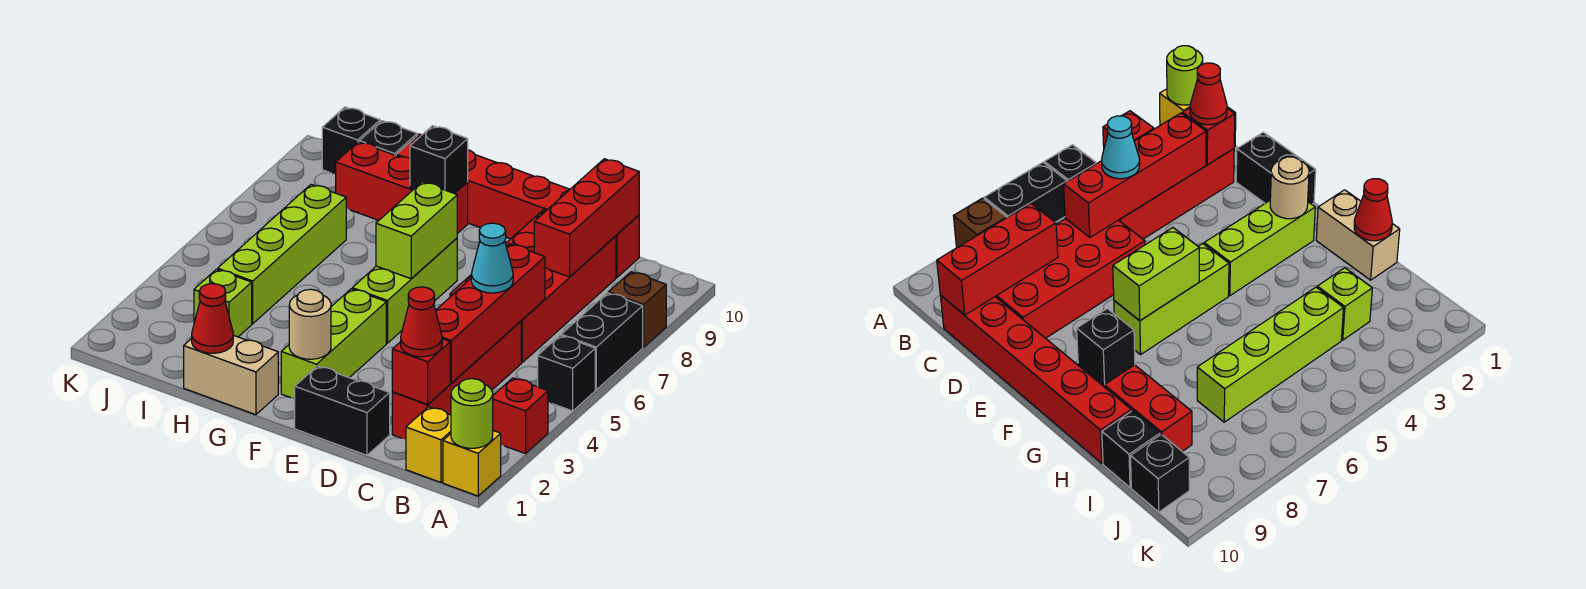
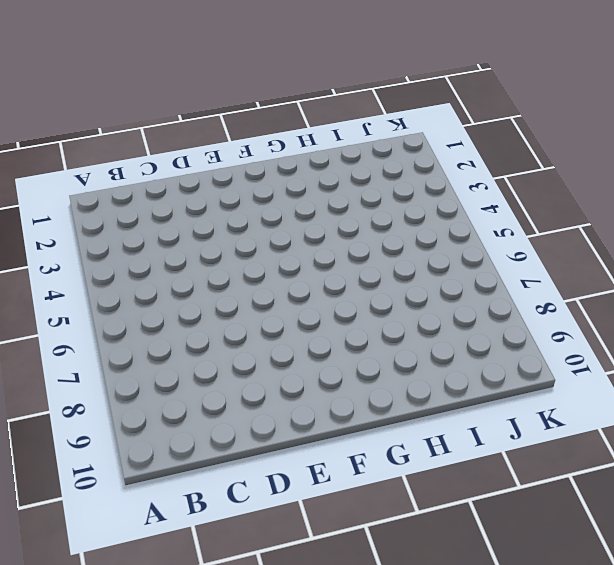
none -> yellow brick A1 level 1
none -> red brick A3 level 1
none -> black brick A5 level 1

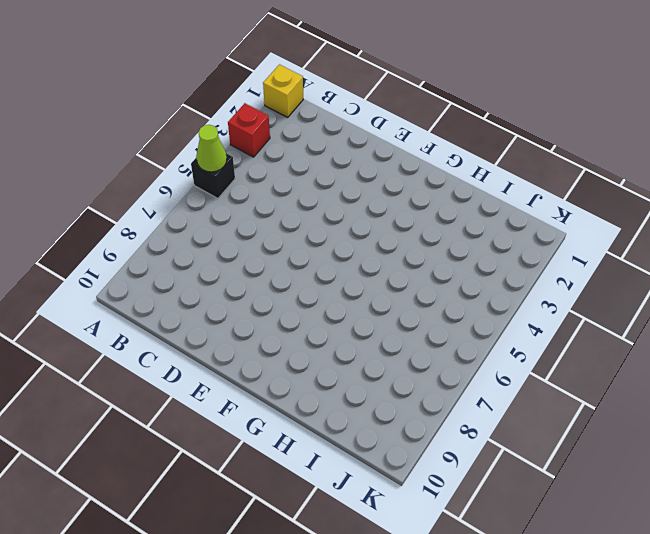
lime cone A5 level 2 -> none
none -> black brick A6:A7 level 1
none -> brown brick A8 level 1
none -> yellow brick B1 level 1

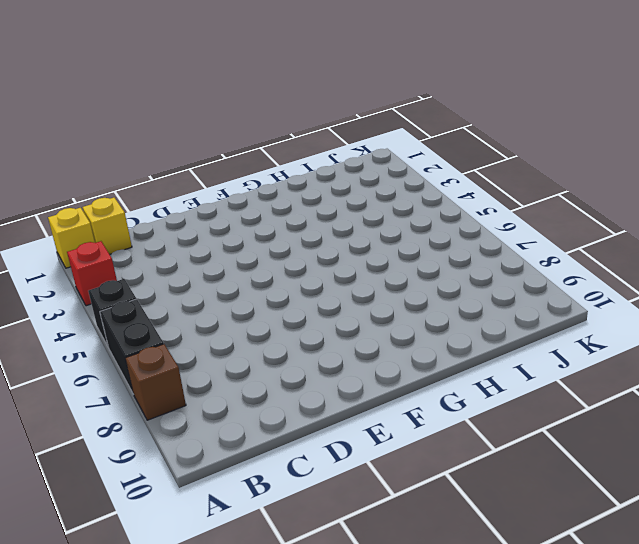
none -> red brick C2:C5 level 1
none -> red brick C6:D9 level 1
none -> red brick C10:H10 level 1

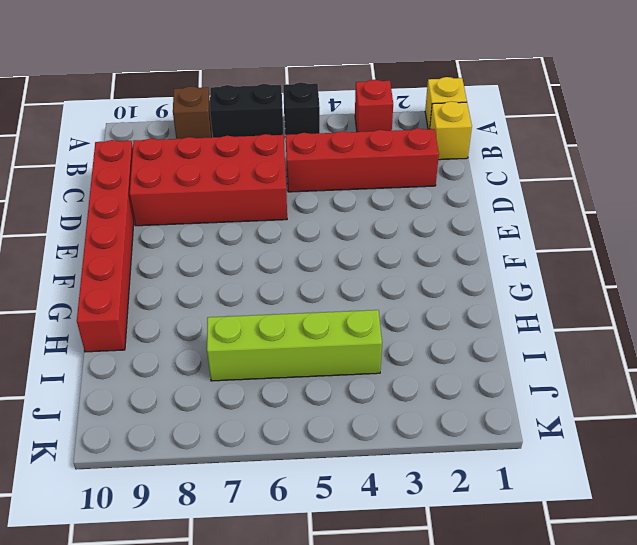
none -> black brick D1:E1 level 1
none -> lime brick F2:F4 level 1
none -> lime brick F5:F7 level 1

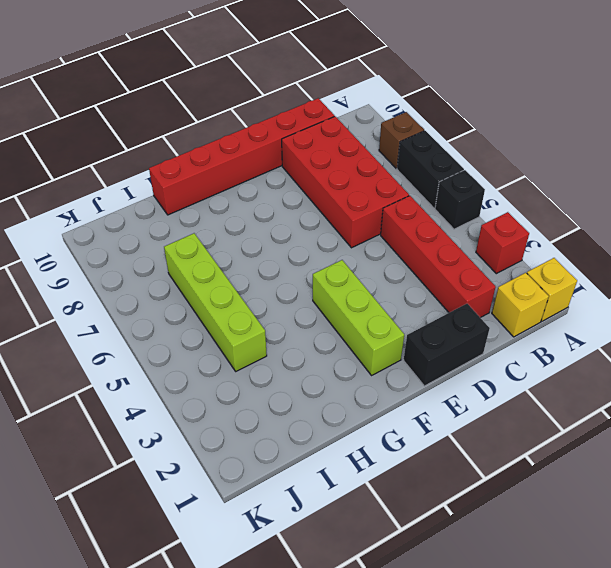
none -> lime brick F5:F7 level 1
none -> tan brick G1:H1 level 1
none -> red brick G9:I9 level 1

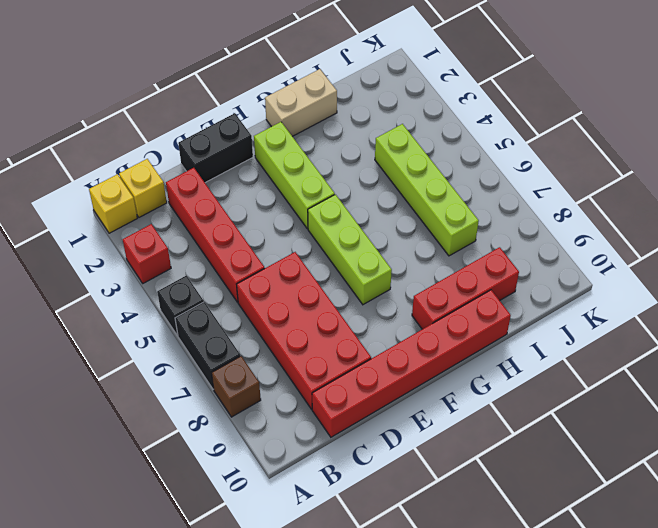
none -> lime brick I3 level 1
none -> black brick I10 level 1
none -> black brick J10 level 1

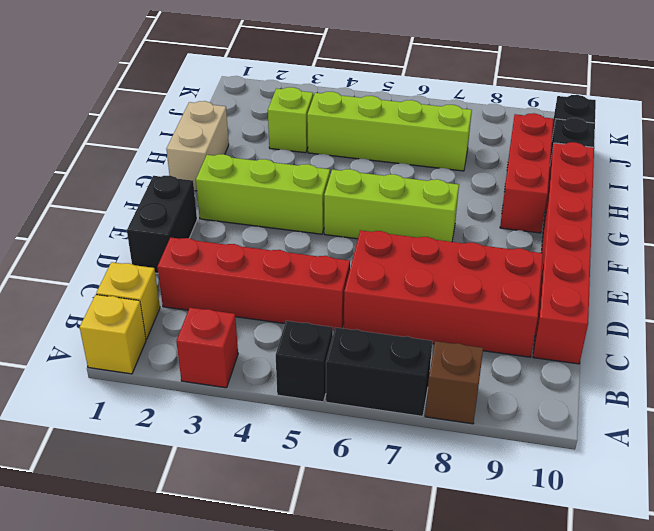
none -> lime round brick A1 level 2
none -> red brick C2 level 2
none -> red brick C3:C6 level 2

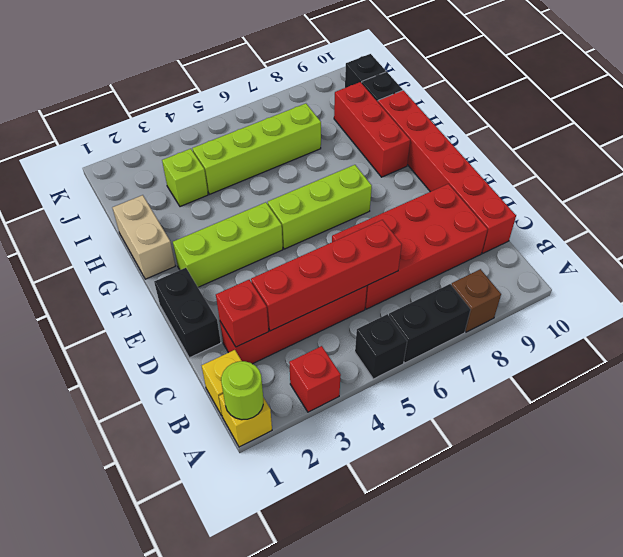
none -> red brick C8:C10 level 2
none -> tan round brick F2 level 2
none -> lime brick F6:F7 level 2

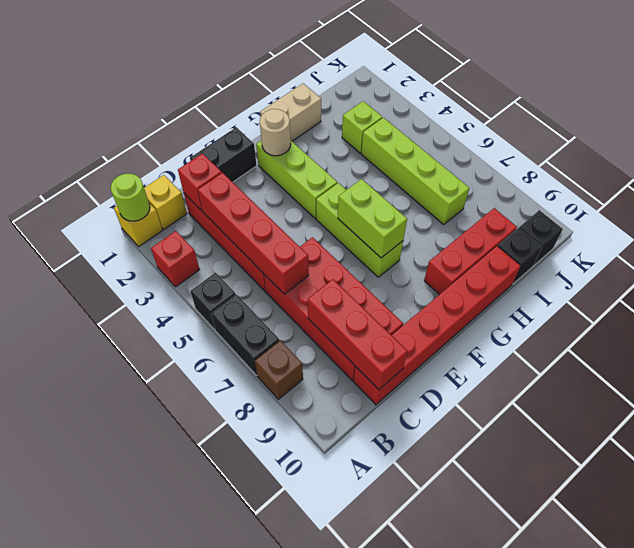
none -> black brick G9 level 2
none -> red cone H1 level 2
none -> red cone C2 level 3

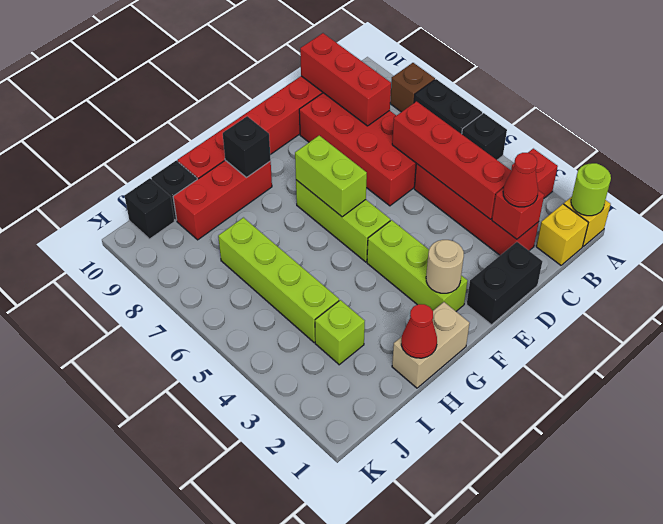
none -> cyan cone C5 level 3

